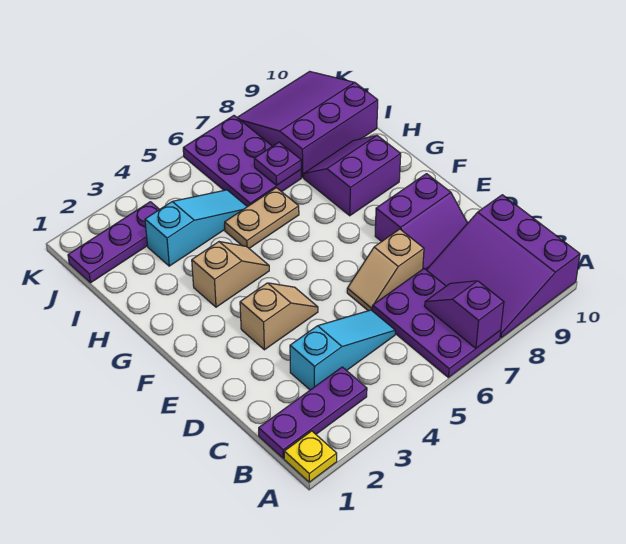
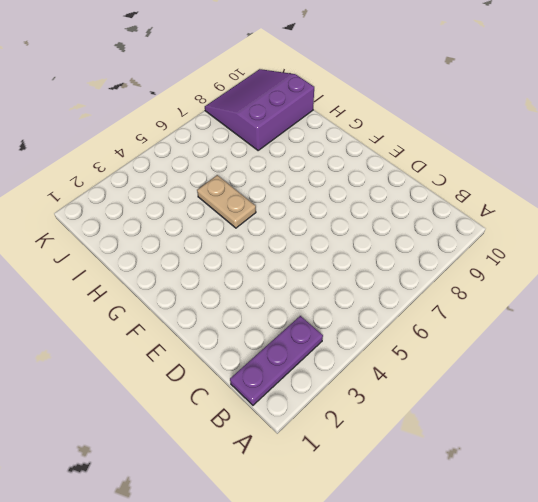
tan plate G5:H5 level 1 -> tan plate H5:H6 level 1
none -> yellow plate A1 level 1
none -> purple plate A6:C7 level 1
none -> purple slope A8:C10 level 1 top 10

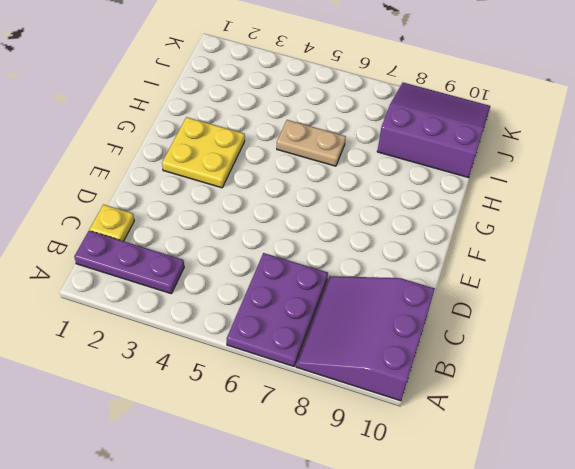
yellow plate C1 level 1 -> yellow plate A1 level 1
yellow plate F2:G3 level 1 -> tan slope G3:G4 level 1 top 3
none -> cyan slope C3:C5 level 1 top 3
none -> tan slope D6:D7 level 1 top 7
none -> purple slope D8:E9 level 1 top E

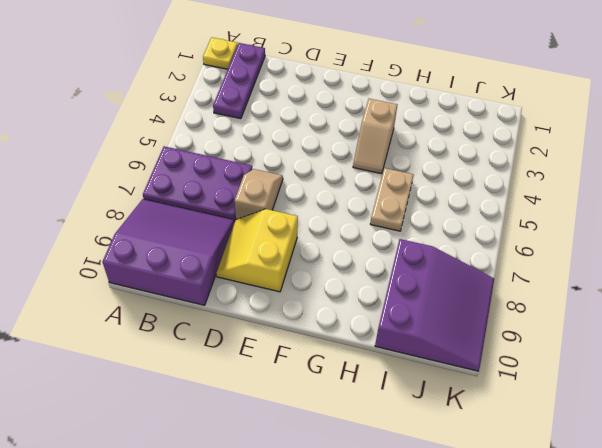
yellow slope D8:E9 level 1 top E -> purple slope D8:E9 level 1 top E
none -> cyan slope C3:C5 level 1 top 3
none -> tan slope E3:E4 level 1 top 3
none -> purple slope G8:H9 level 1 top G

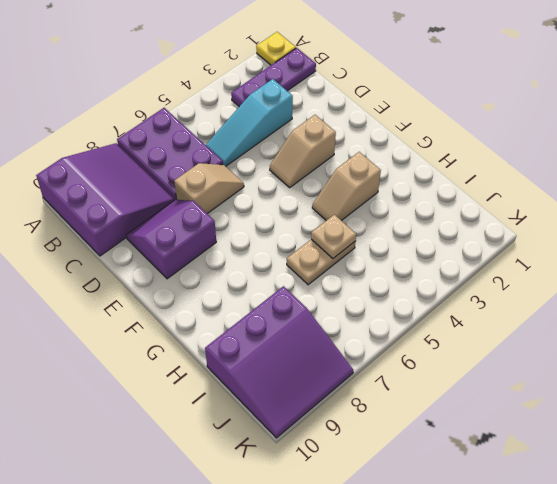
tan plate H5 level 2 -> none
none -> purple slope G8:H9 level 1 top G
none -> cyan slope I3:I5 level 1 top 3
none -> purple plate I6:K7 level 1

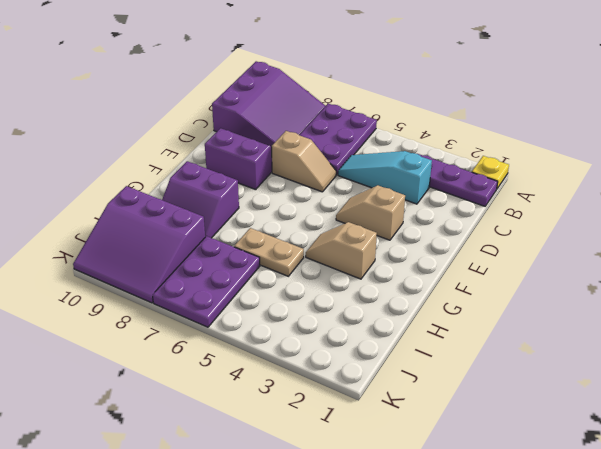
none -> cyan slope I3:I5 level 1 top 3
none -> purple plate J1:J3 level 1
none -> purple slope A7:B7 level 2 top A

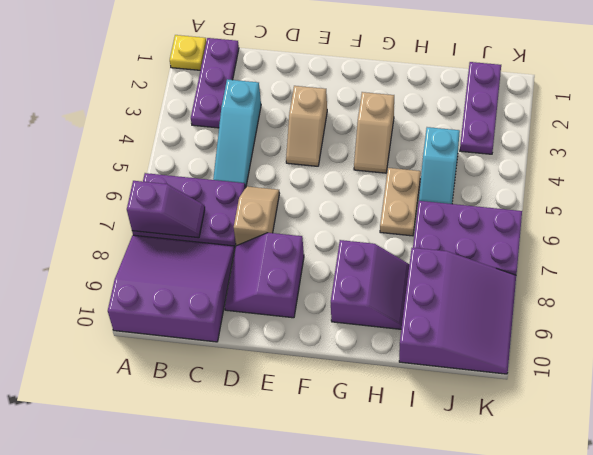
cyan slope I4:I5 level 1 top 4 -> cyan slope I3:I5 level 1 top 3
none -> purple plate I7 level 2

